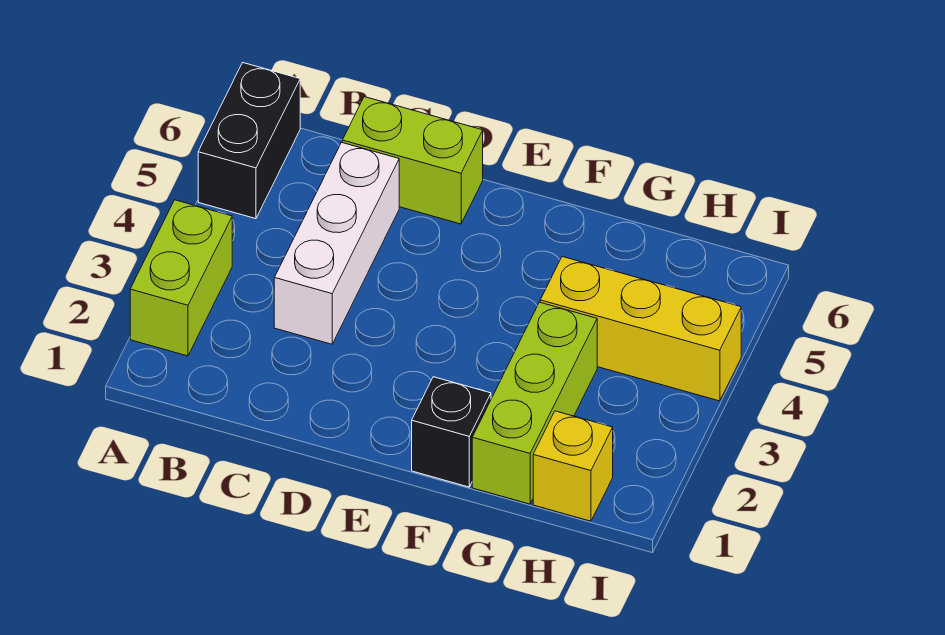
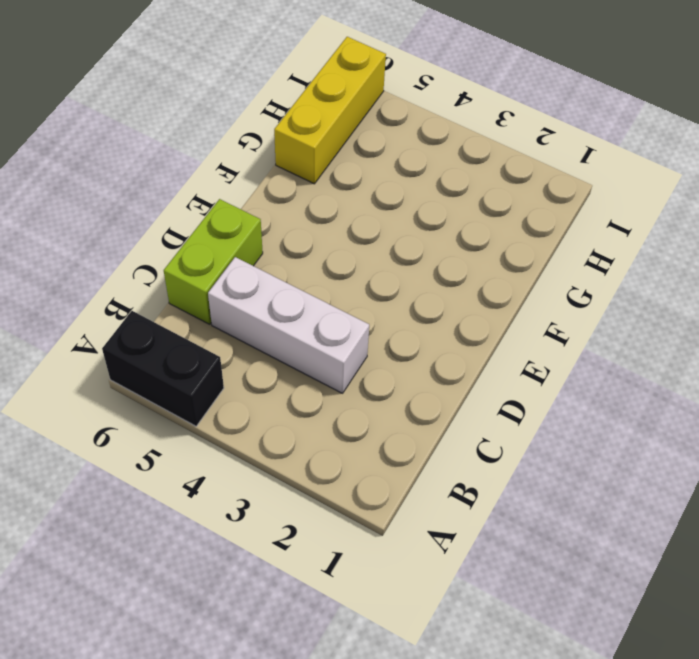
yellow brick G6:I6 level 1 -> yellow brick G4:I4 level 1
none -> lime brick A2:A3 level 1
none -> black brick F1 level 1

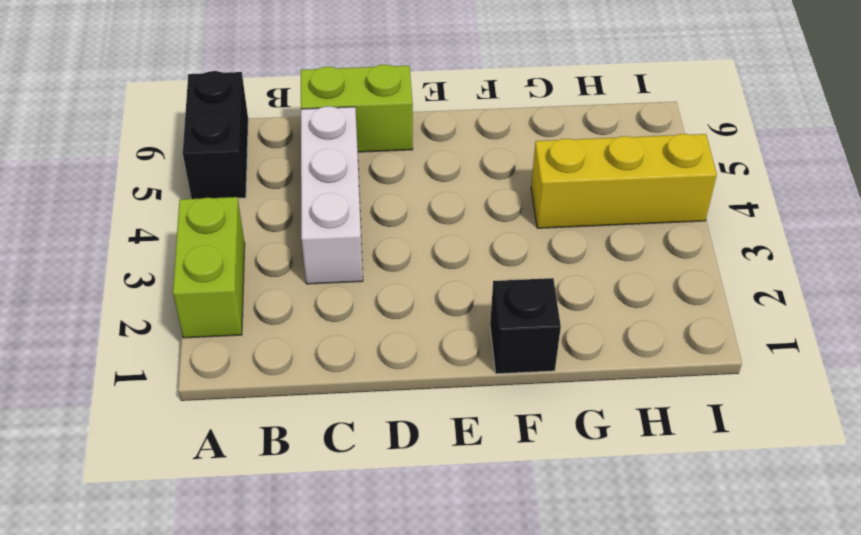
none -> lime brick G1:G3 level 1
none -> yellow brick H1 level 1

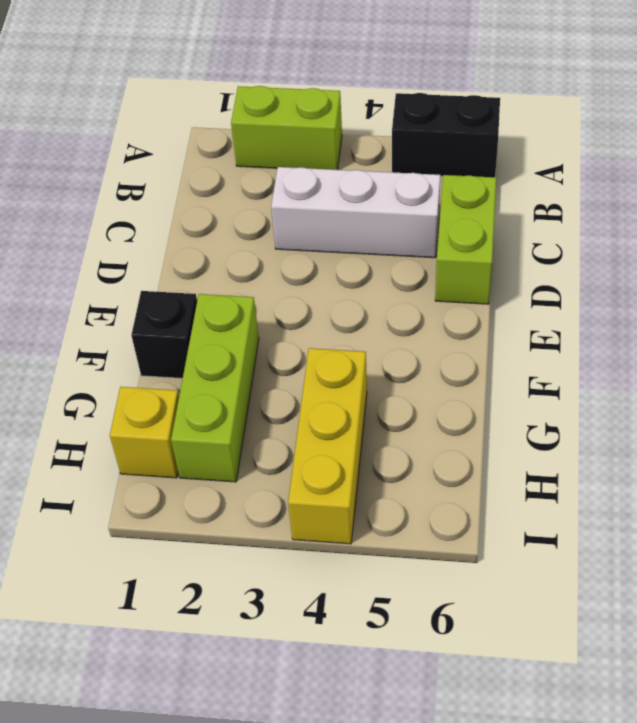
lime brick F2:H2 level 1 -> lime brick G1:G3 level 1

